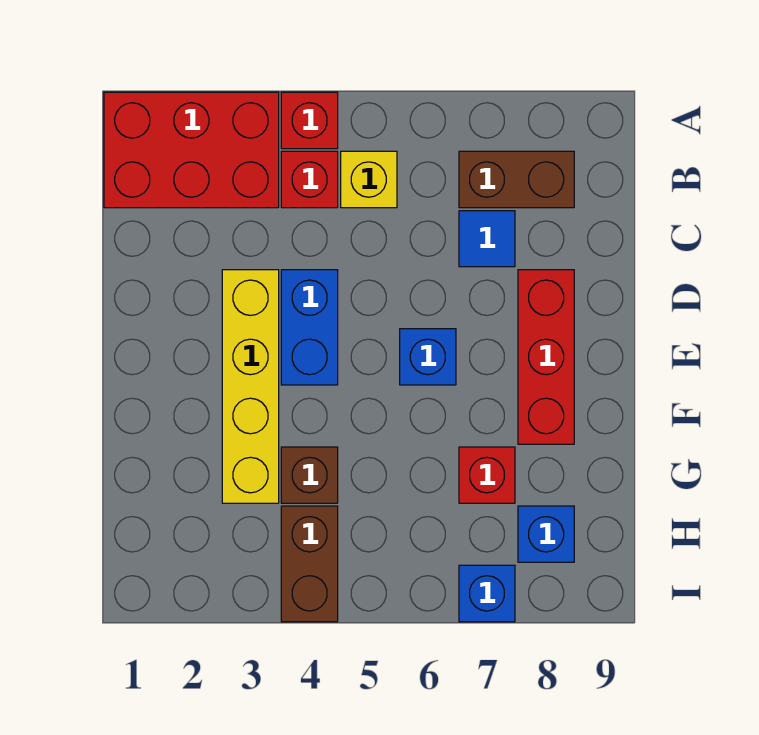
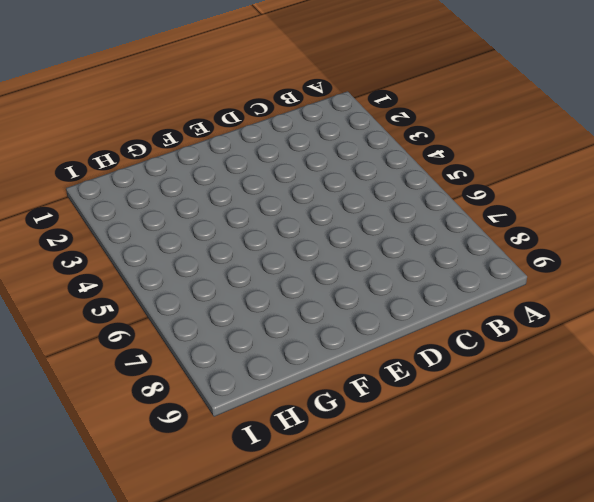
none -> red brick A1:B3 level 1
none -> red brick A4 level 1
none -> red brick B4 level 1

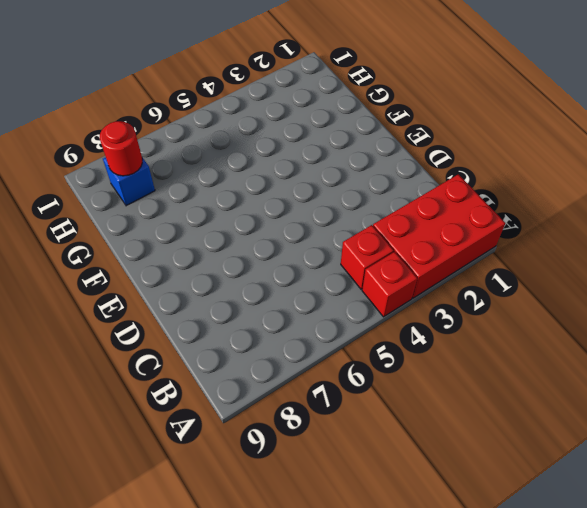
red round brick H8 level 2 -> none
none -> yellow brick B5 level 1
none -> brown brick B7:B8 level 1
none -> blue tile C7 level 1

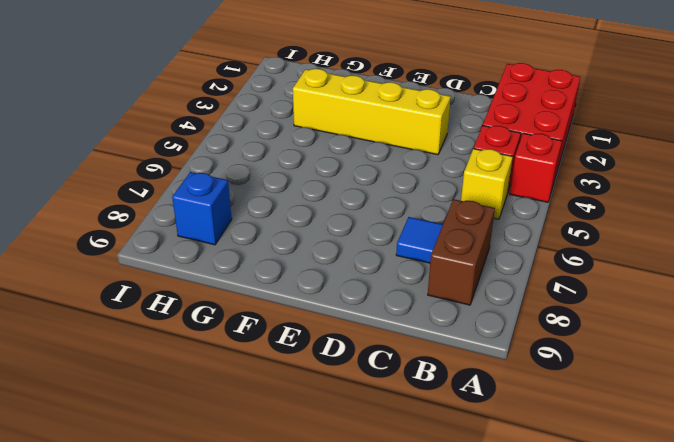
none -> blue brick D4:E4 level 1
none -> red brick D8:F8 level 1
none -> blue brick E6 level 1

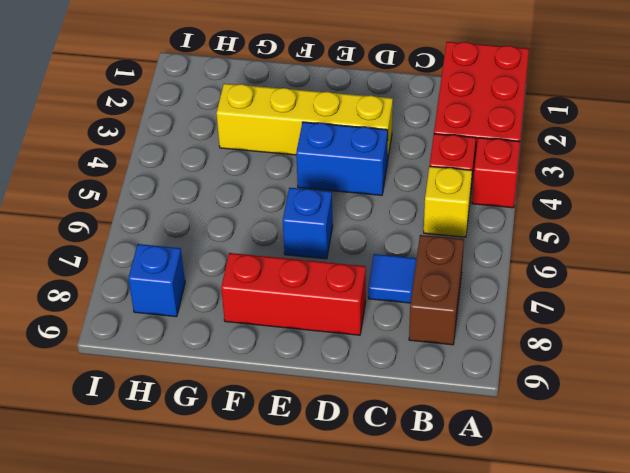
none -> brown brick G4 level 1
none -> red brick G7 level 1
none -> brown brick H4:I4 level 1

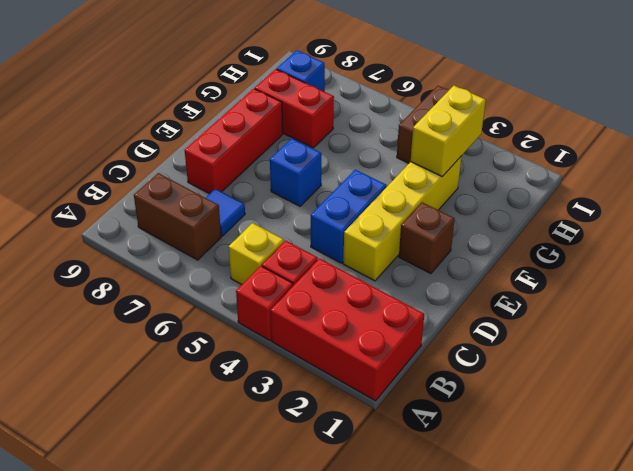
brown brick E2 level 1 -> brown brick G4 level 1
yellow brick G3:H3 level 2 -> none
red brick G7:G8 level 1 -> red brick G7 level 1
none -> blue brick I7 level 1

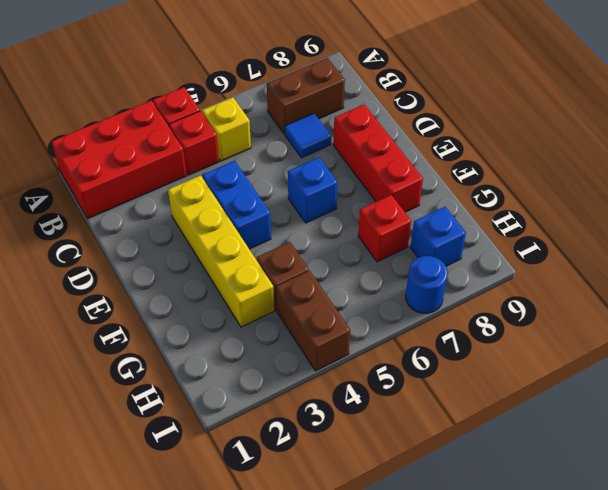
blue round brick I7 level 1 -> blue brick I7 level 1

